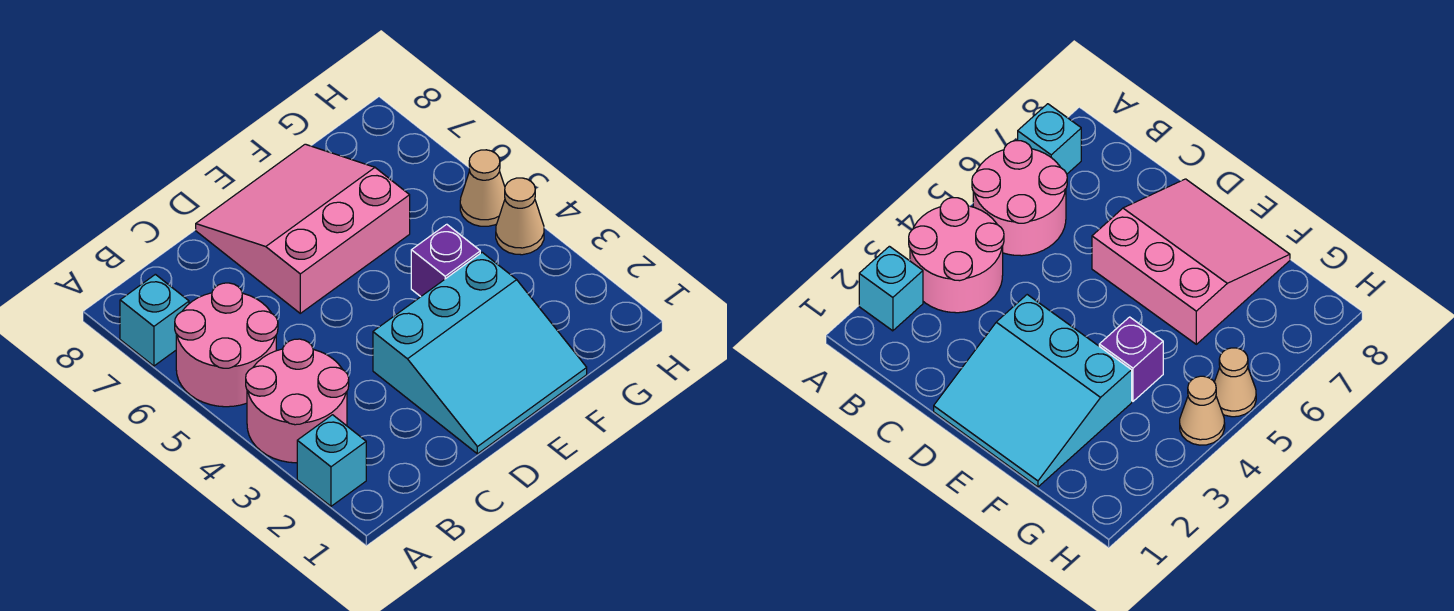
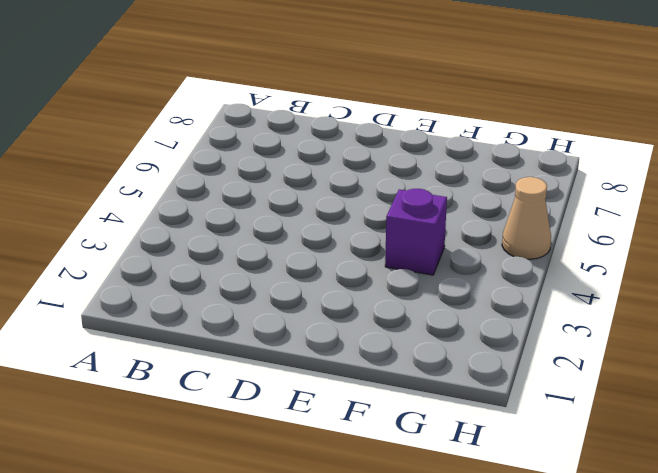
none -> cyan brick A2 level 1
none -> pink round brick A3:B4 level 1

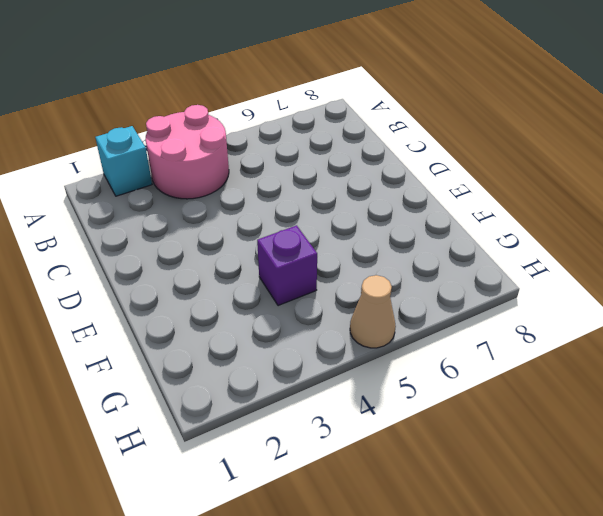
none -> pink round brick A5:B6 level 1
none -> cyan brick A7 level 1

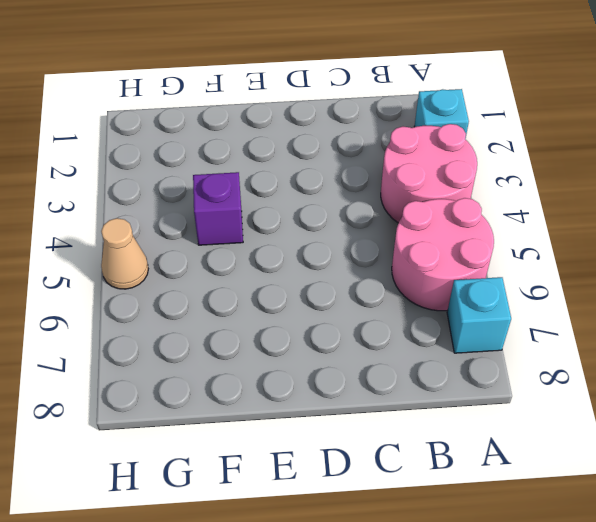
none -> cyan slope D1:F3 level 1 top 3
none -> pink slope D6:F8 level 1 top 6

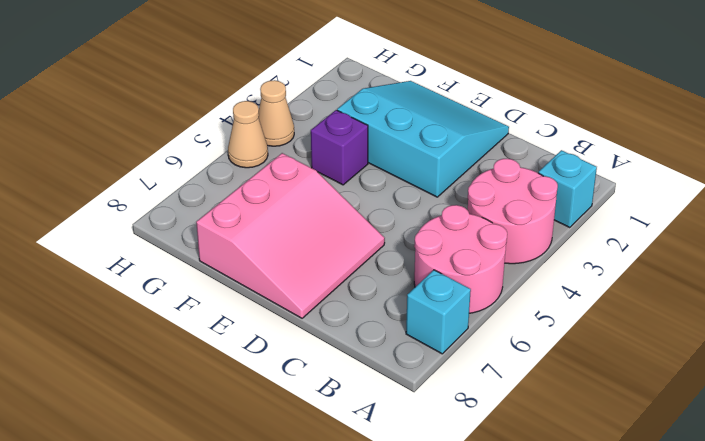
pink slope D6:F8 level 1 top F -> pink slope D6:F8 level 1 top 6

